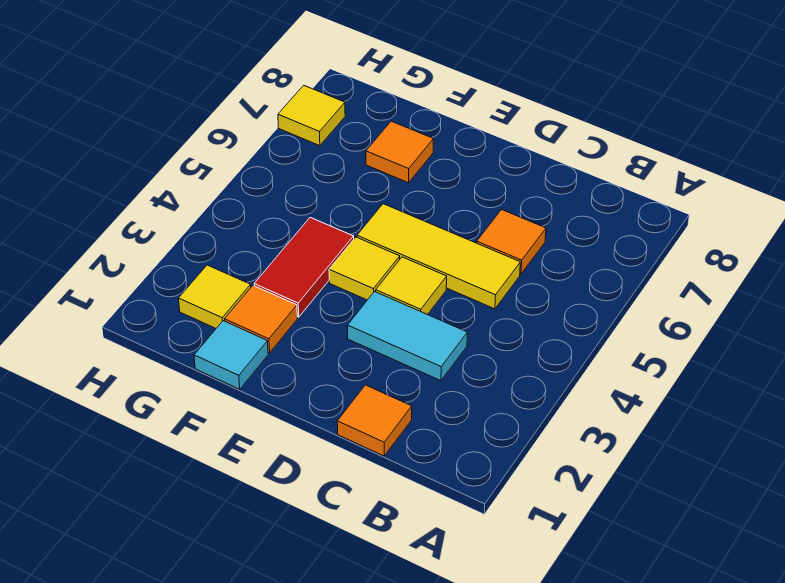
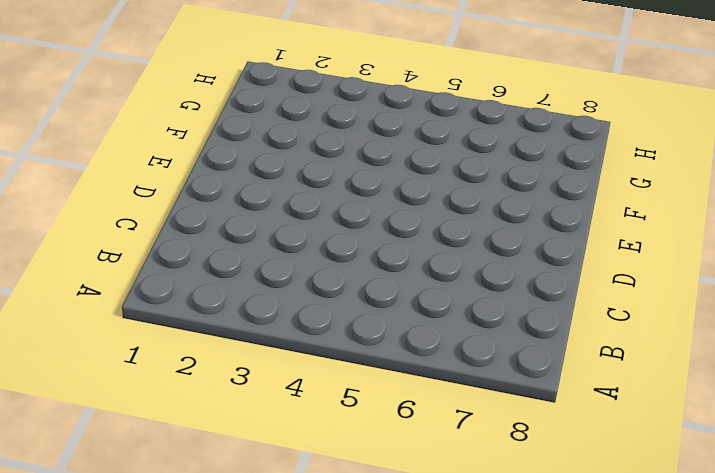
none -> orange tile C1 level 1
none -> cyan tile C3:D3 level 1
none -> yellow tile C5:E5 level 1

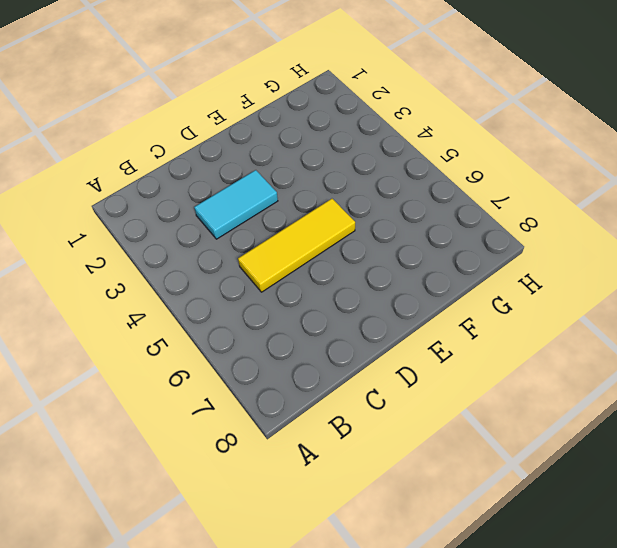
none -> orange tile C1 level 1
none -> orange tile C6 level 1
none -> yellow tile D4 level 1

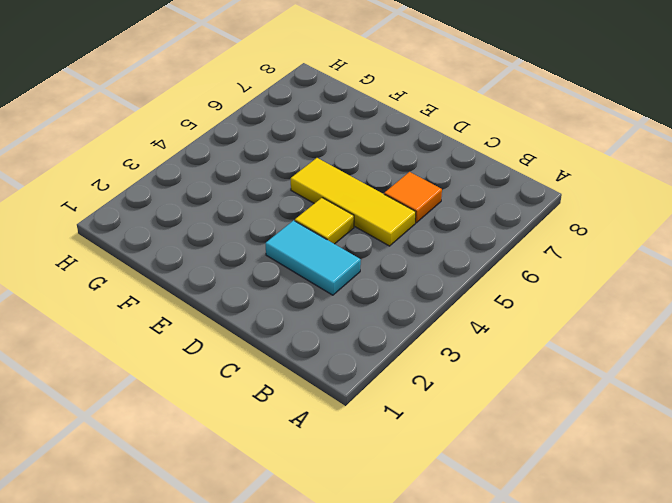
none -> orange tile C1 level 1
none -> yellow tile E4 level 1
none -> cyan tile F1 level 1

